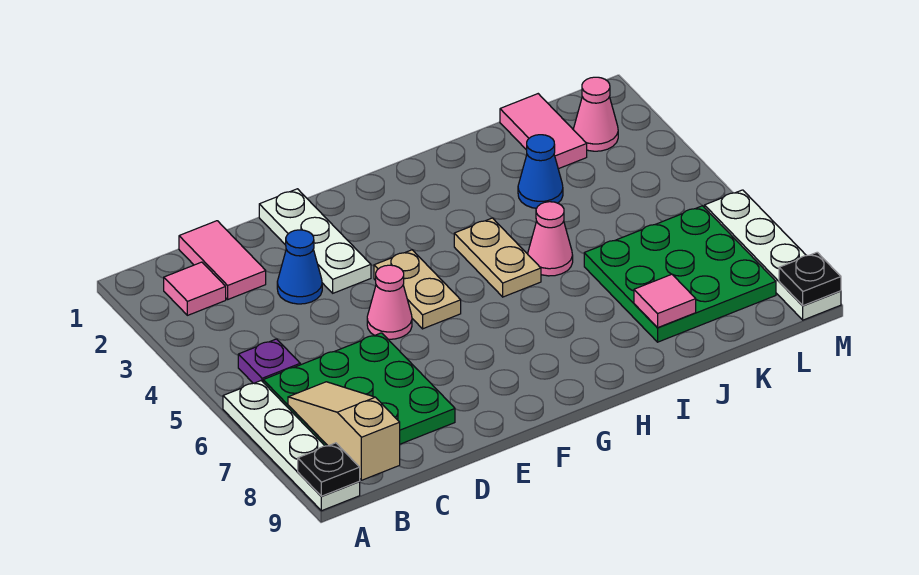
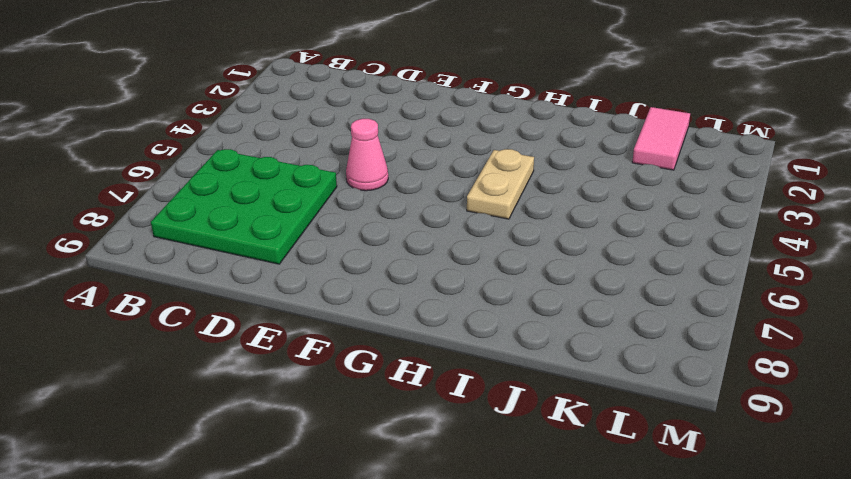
none -> white plate A6:A9 level 1
none -> pink tile B2 level 1
none -> purple plate B5 level 1

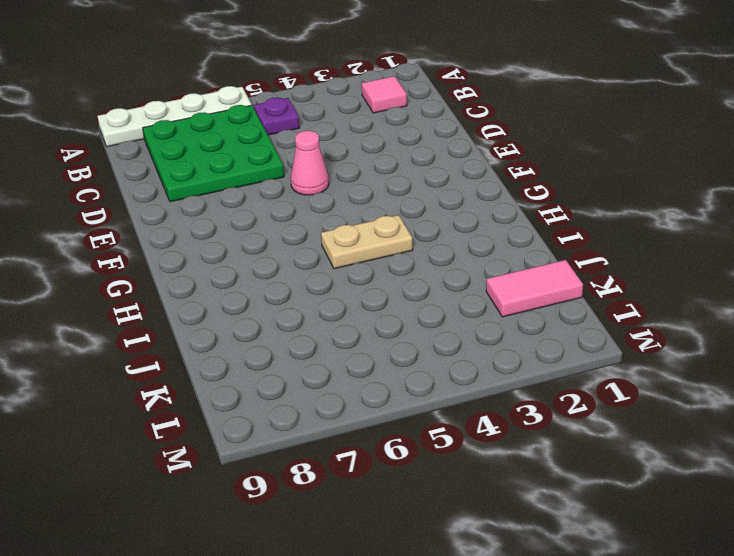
none -> pink tile C1:C2 level 1
none -> blue cone D3 level 1
none -> white plate E1:E3 level 1

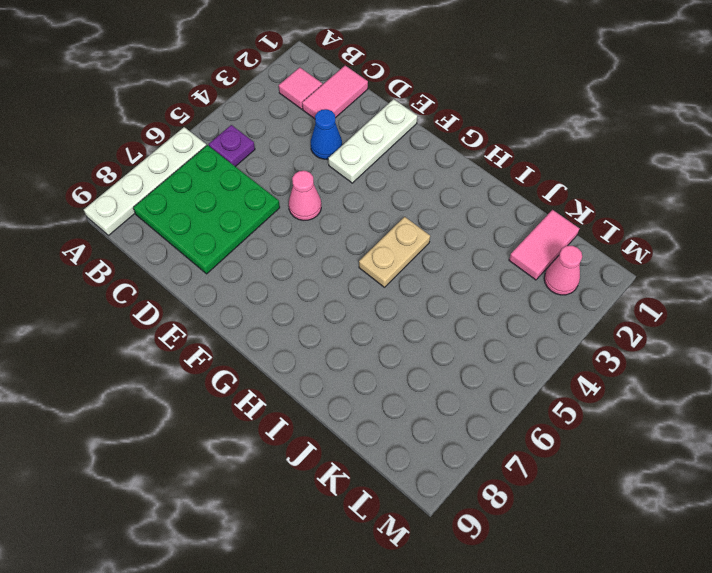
none -> tan plate F4:F5 level 1
none -> pink cone I5 level 1
none -> blue cone J3 level 1

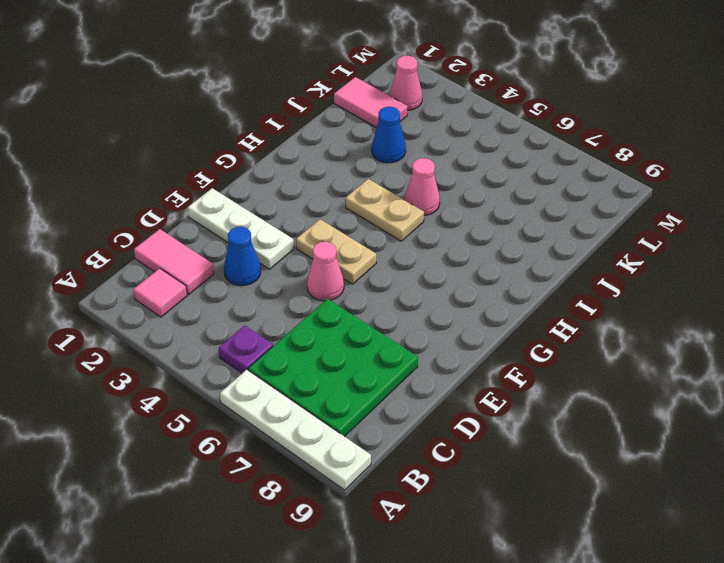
none -> green plate J6:L8 level 1
none -> white plate M6:M9 level 1
none -> black plate A9 level 2

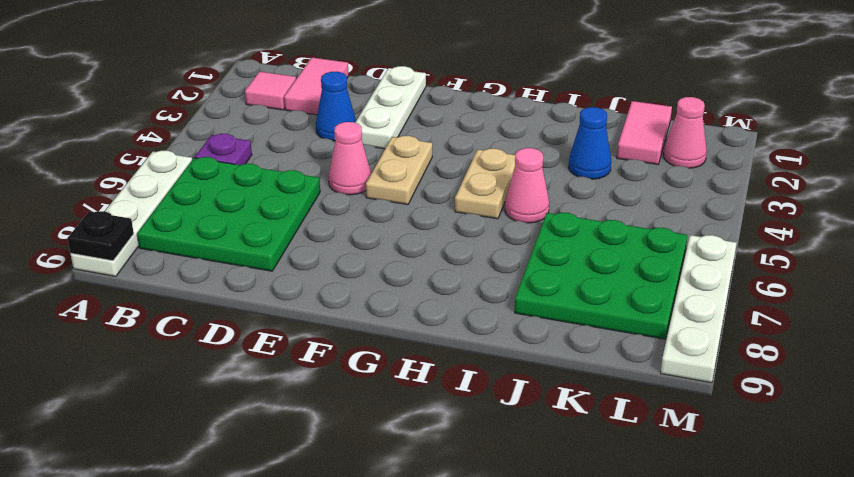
none -> tan slope B7:B9 level 2 top 9
none -> pink tile J8 level 2
none -> black plate M9 level 2

